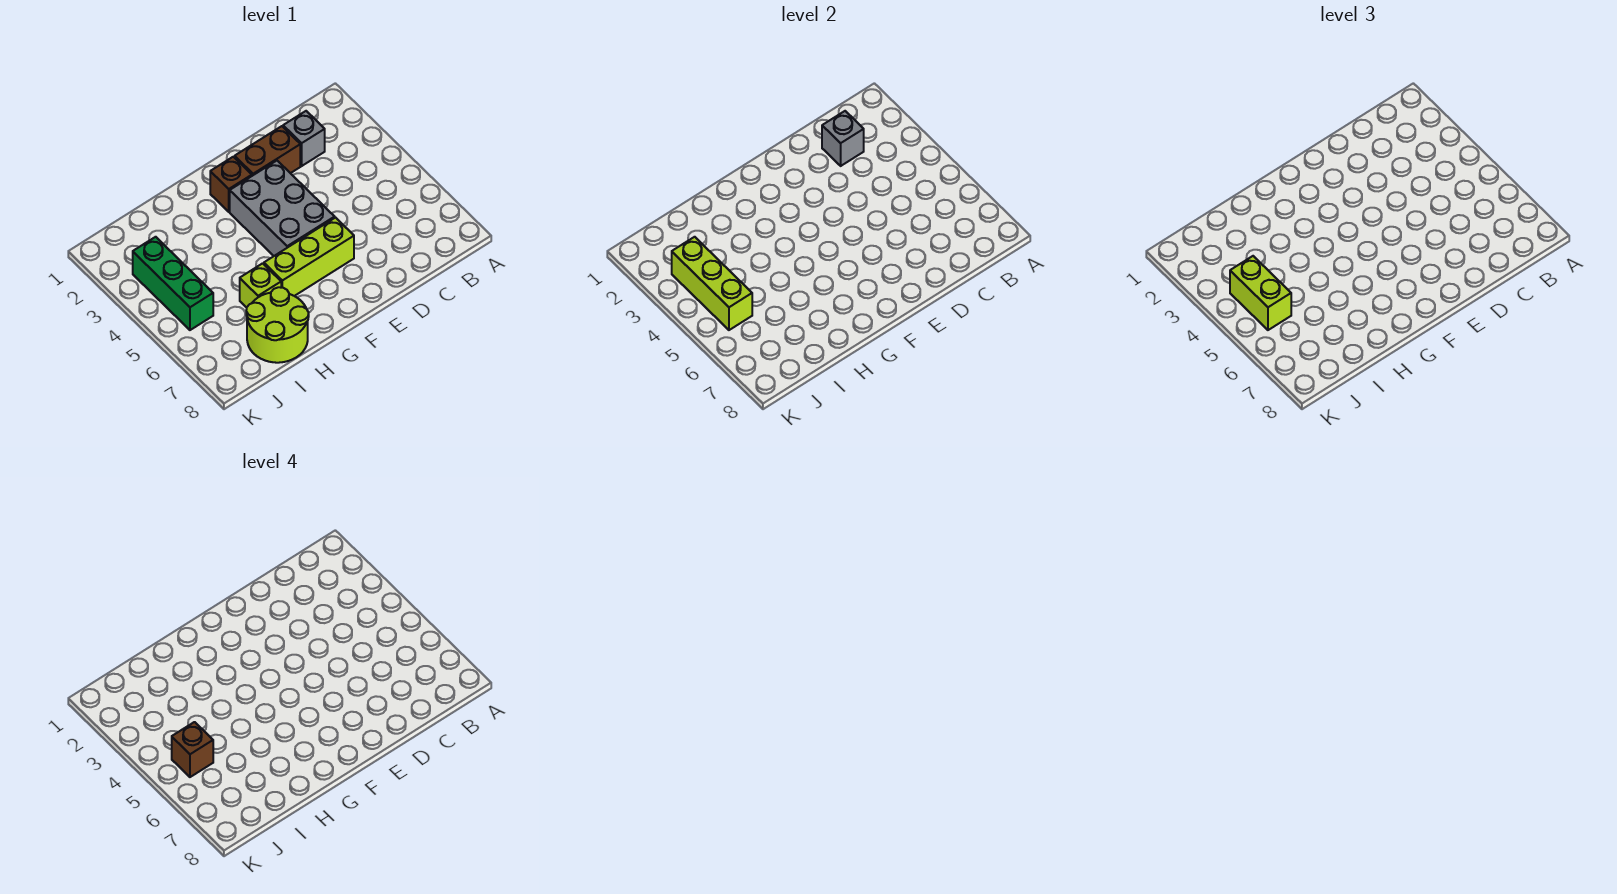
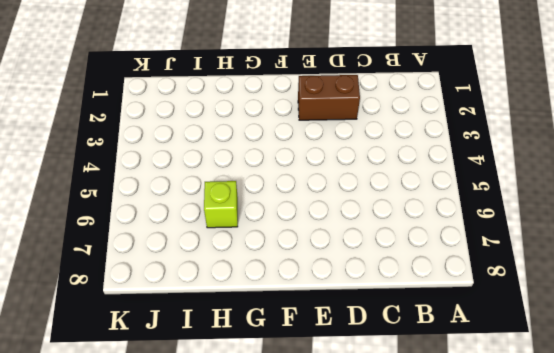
none -> grey brick C2 level 1
none -> grey brick E3:F5 level 1
none -> lime brick E6:G6 level 1

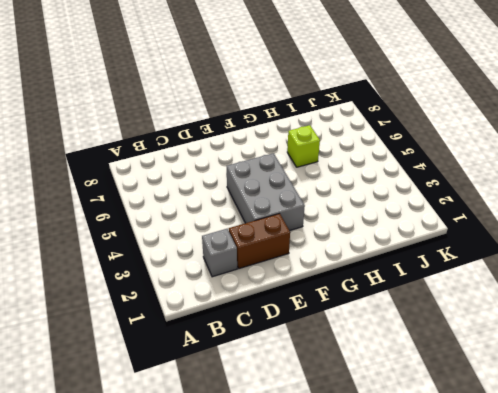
none -> lime brick E6:G6 level 1
none -> brown brick F2 level 1
none -> lime round brick H7:I8 level 1

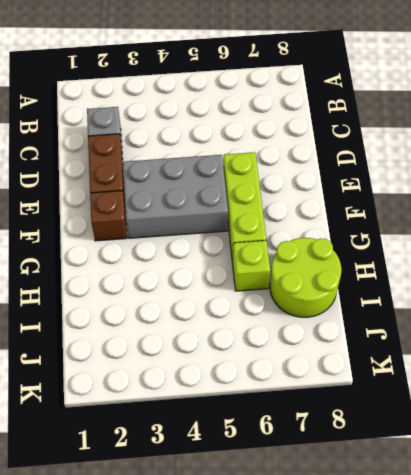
none -> green brick J3:J5 level 1
none -> grey brick C2 level 2
none -> lime brick J3:J5 level 2

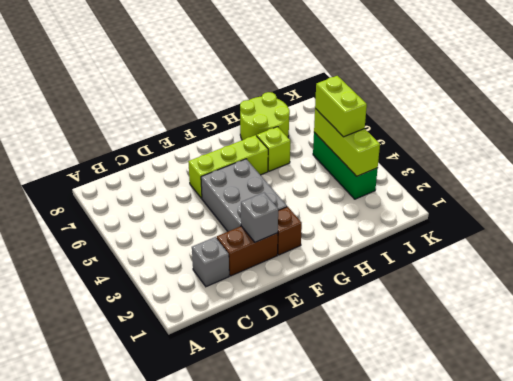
grey brick E2 level 2 -> grey brick C2 level 2
none -> brown brick J5 level 4

